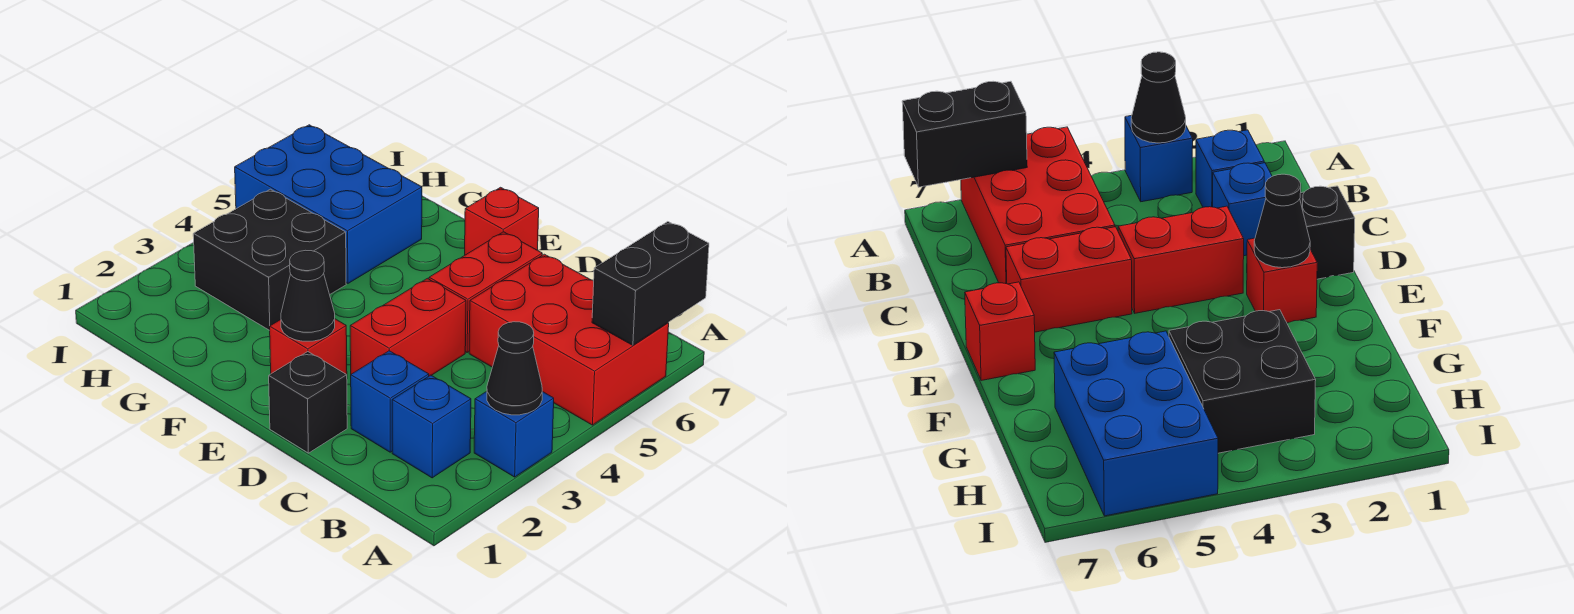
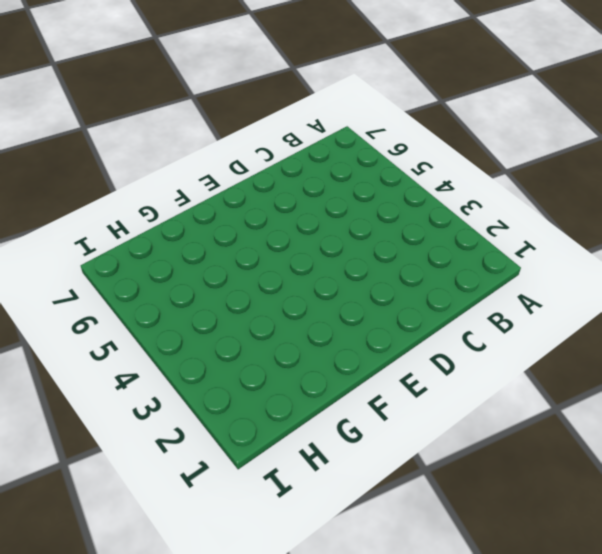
none -> blue brick A3 level 1
none -> red brick A5:C6 level 1
none -> blue brick B2 level 1

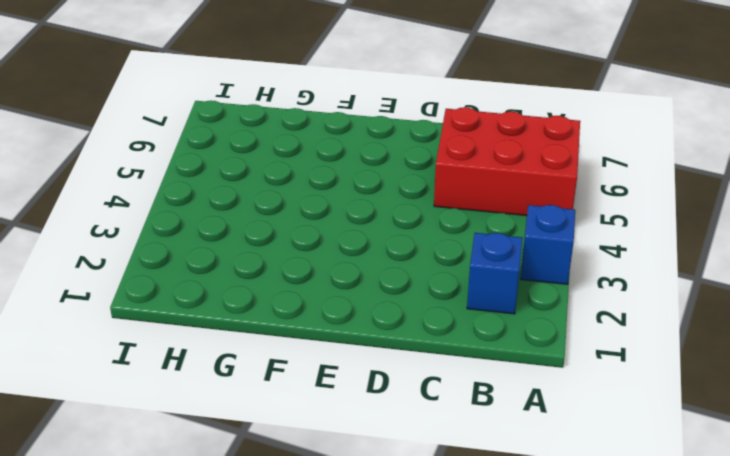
none -> blue brick C2 level 1
none -> black brick D1 level 1
none -> red brick D3:D4 level 1

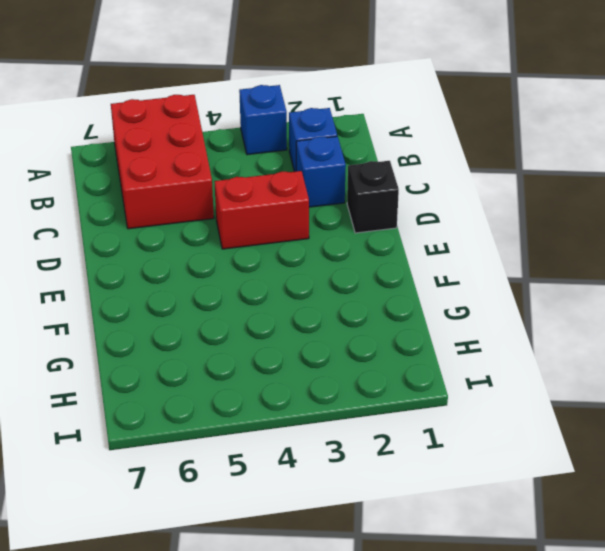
none -> red brick D5:D6 level 1
none -> red brick E2 level 1
none -> red brick E7 level 1

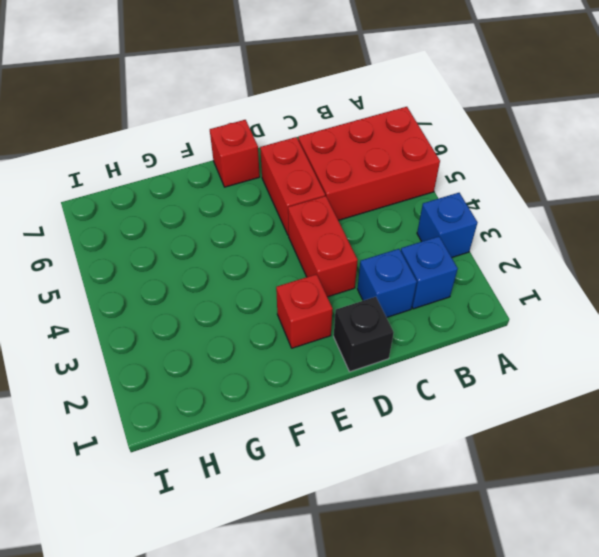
none -> black brick G3:H4 level 1
none -> blue brick G5:I6 level 1
none -> black cone A3 level 2

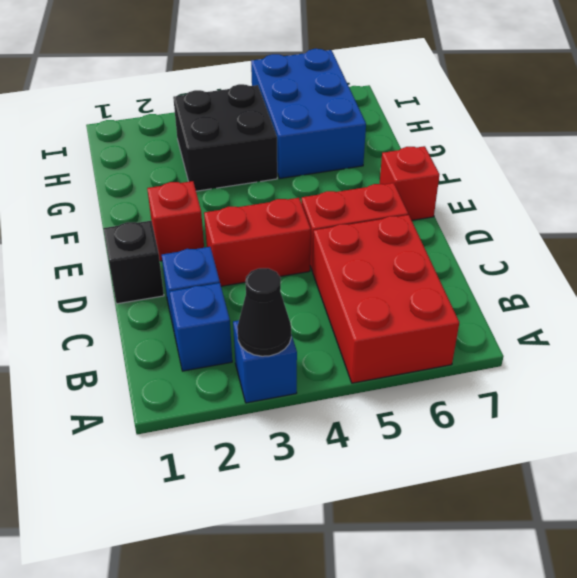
none -> black brick A6:A7 level 2
none -> black cone E2 level 2

